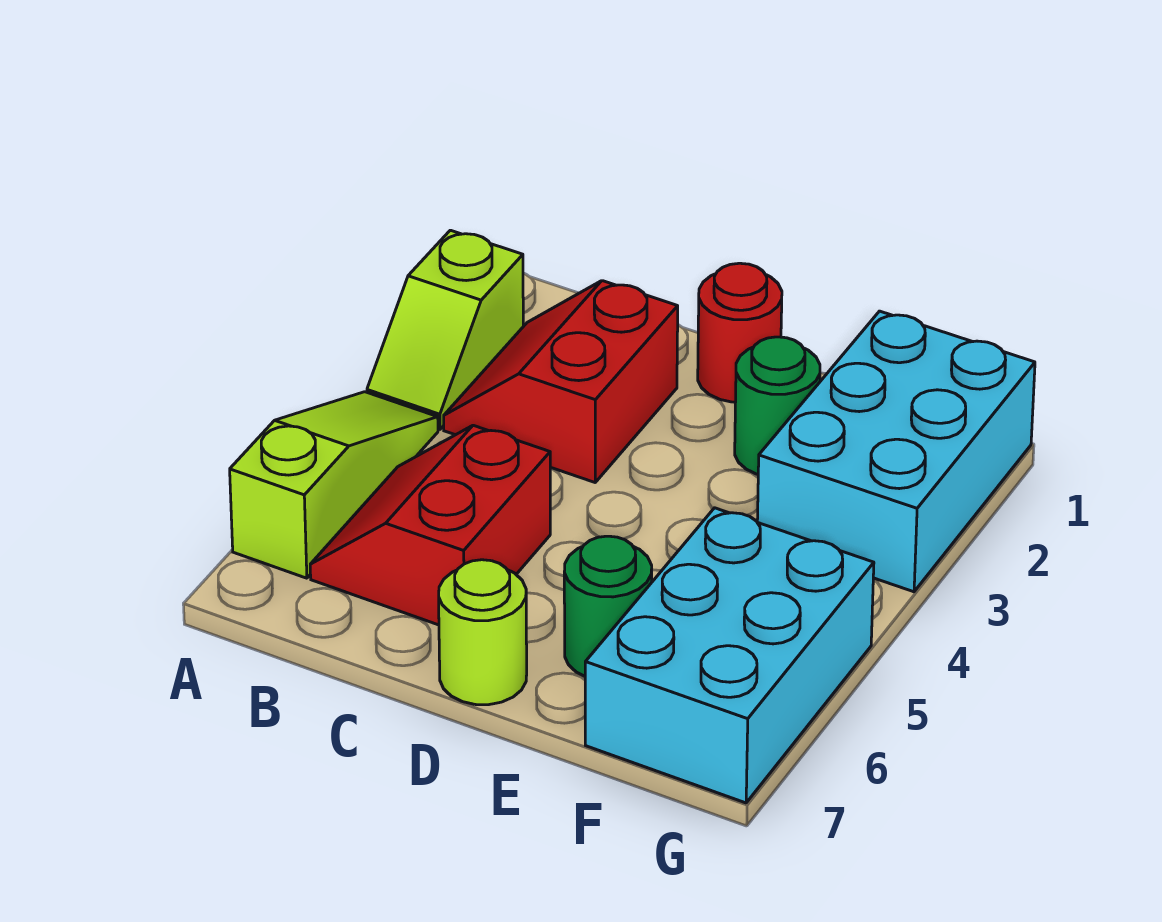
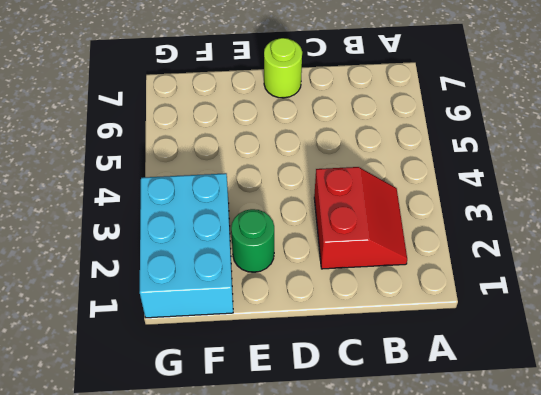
none -> lime slope A2:A3 level 1 top 2
none -> lime slope A4:A6 level 1 top 6

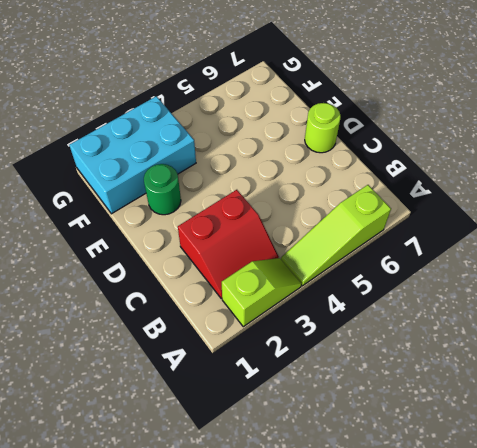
none -> red slope B5:C6 level 1 top C
none -> red round brick D1 level 1

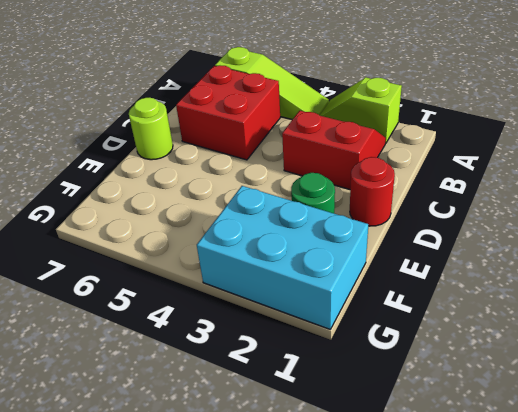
red brick B5:C6 level 1 -> red slope B5:C6 level 1 top C
none -> green round brick E6 level 1
none -> cyan brick F5:G7 level 1

